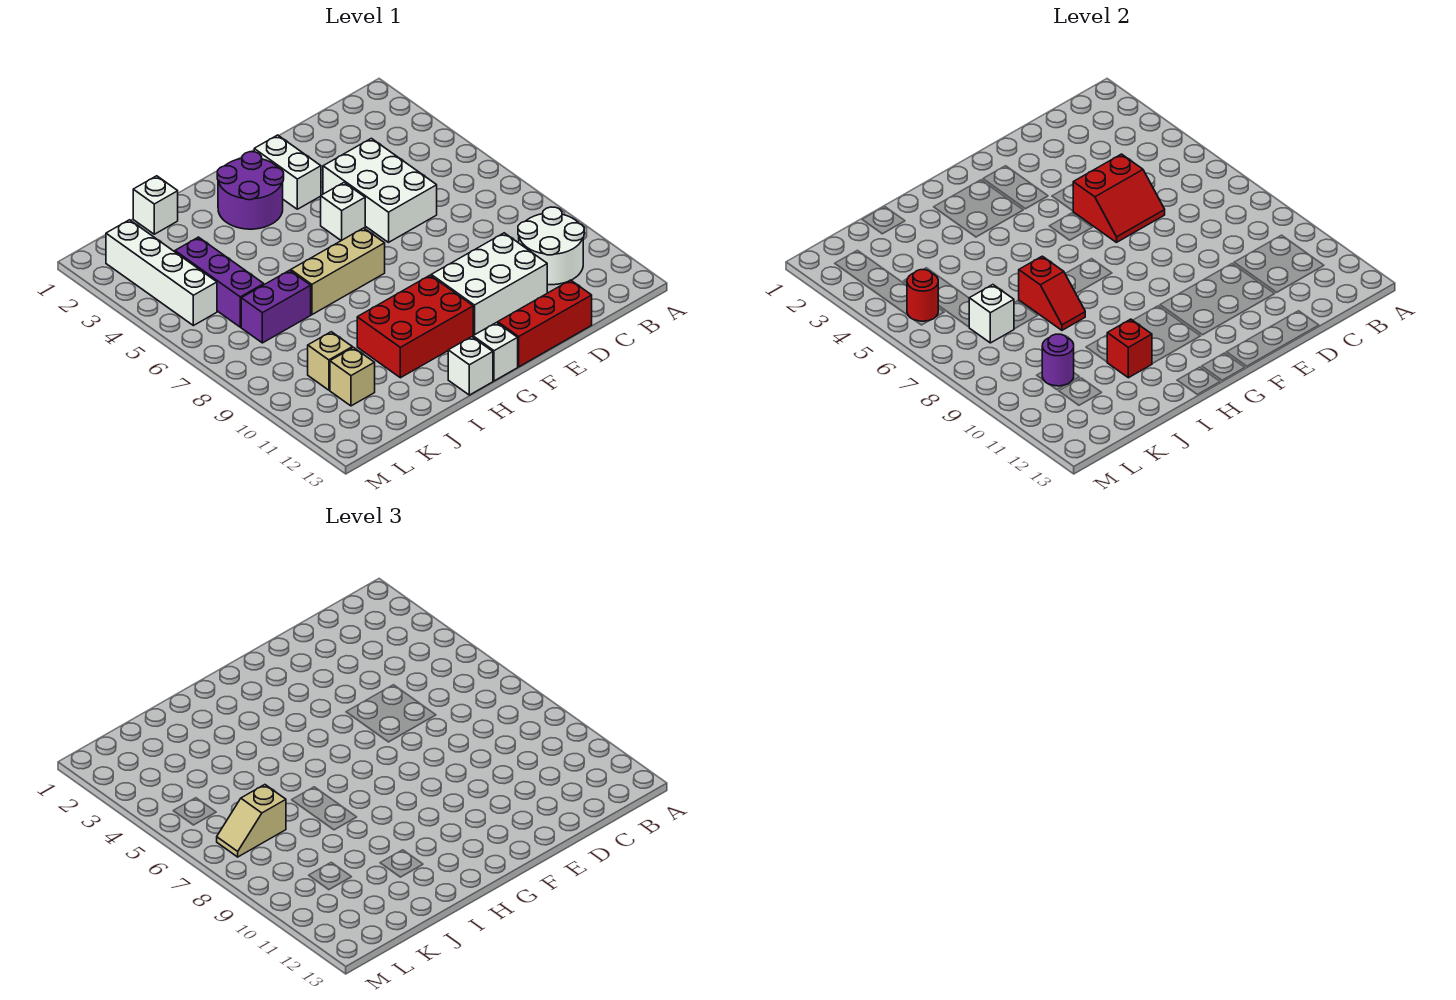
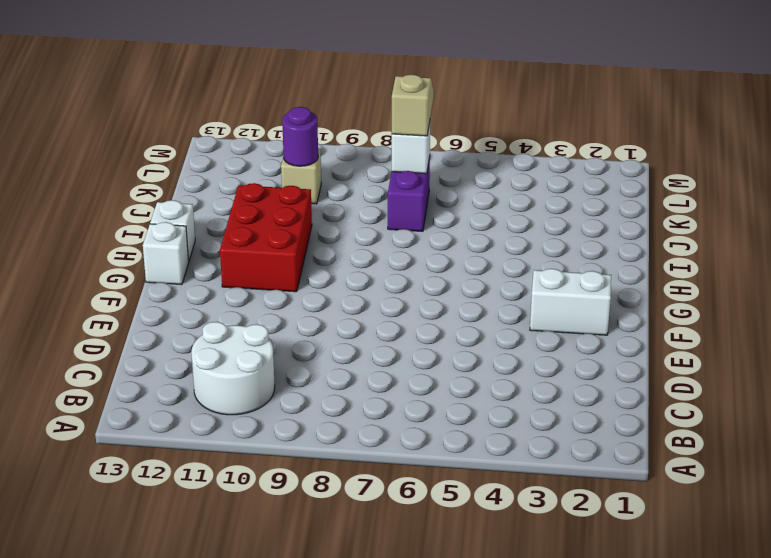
none -> white brick D4:E6 level 1
none -> white brick D10:F11 level 1
none -> red brick D13:F13 level 1

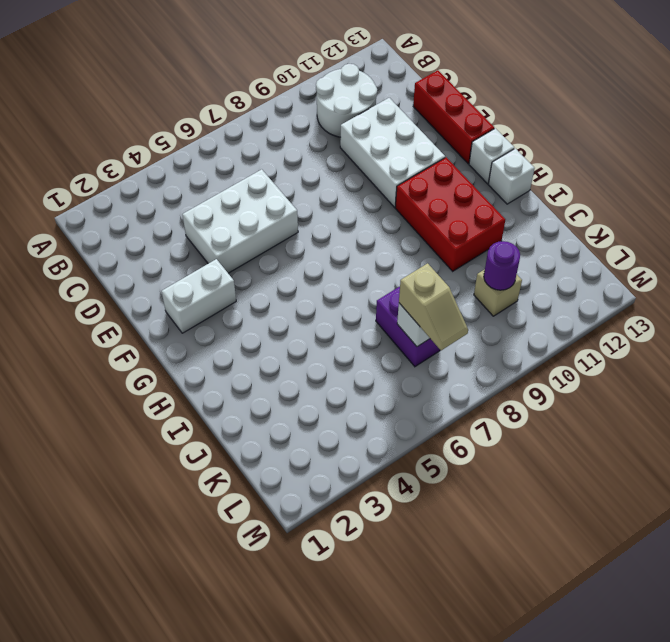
none -> white brick F5 level 1
none -> purple round brick G2:H3 level 1
none -> tan brick G7:I7 level 1

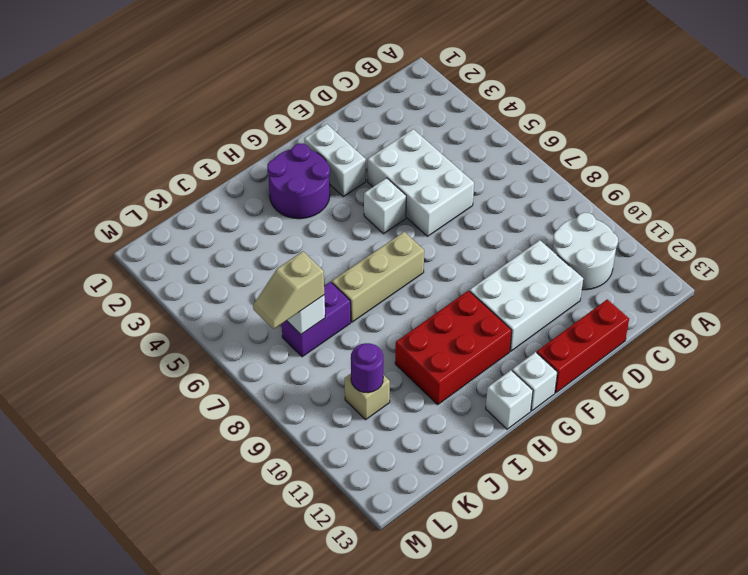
none -> white brick J1 level 1
none -> purple brick K4:K6 level 1
none -> tan brick K11 level 1

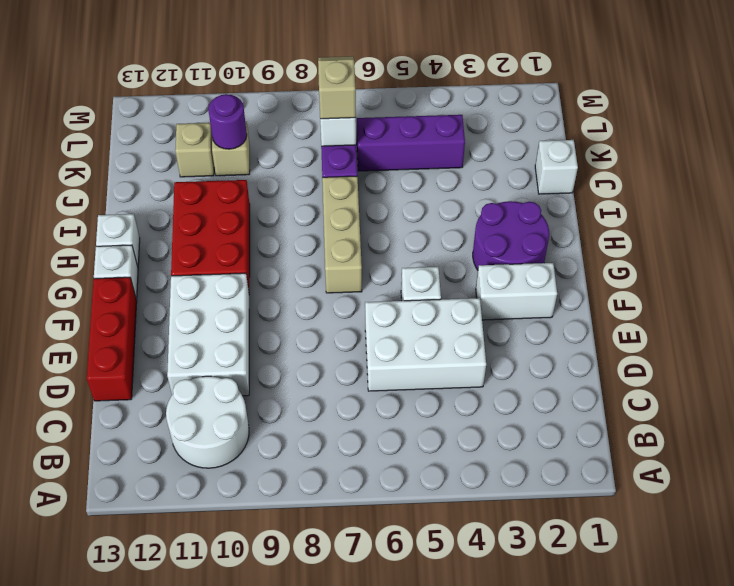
none -> white brick L2:L5 level 1
none -> red slope D5:E6 level 2 top 5
none -> red slope I7:I8 level 2 top 7

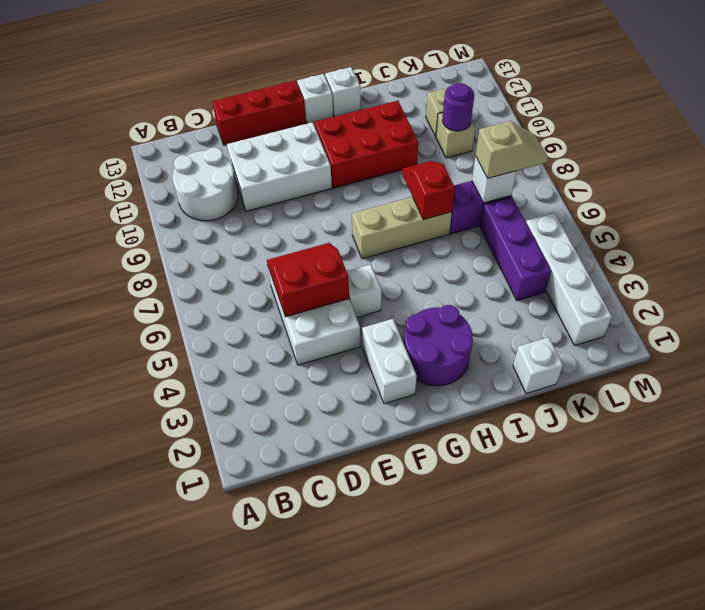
none -> red brick I11 level 2
none -> red round brick L5 level 2

